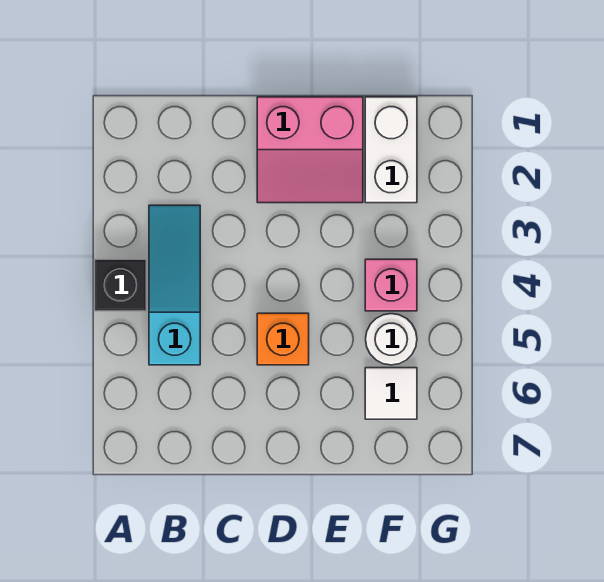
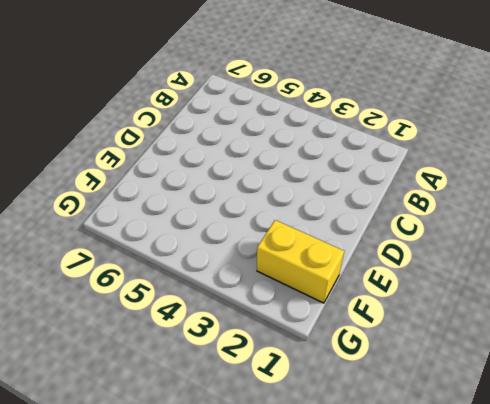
yellow brick F1:F2 level 1 -> white brick F1:F2 level 1
none -> black brick A4 level 1
none -> cyan slope B3:B5 level 1 top 5

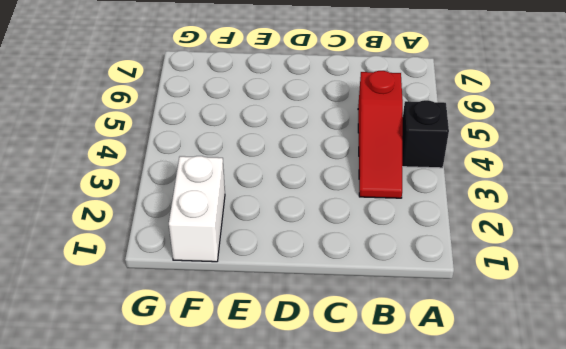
red slope B3:B5 level 1 top 5 -> cyan slope B3:B5 level 1 top 5
none -> pink slope D1:E2 level 1 top 1
none -> orange brick D5 level 1

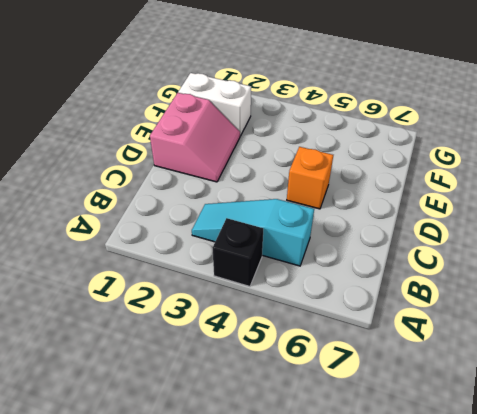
none -> pink brick F4 level 1
none -> white round brick F5 level 1

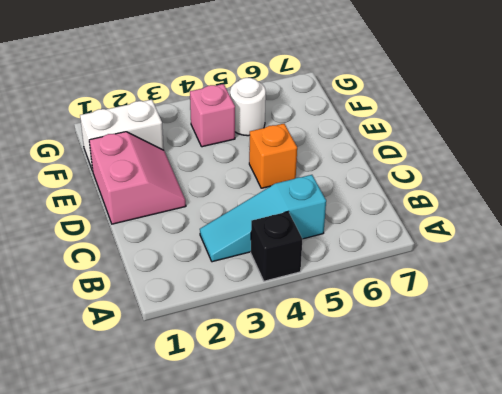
none -> white tile F6 level 1

